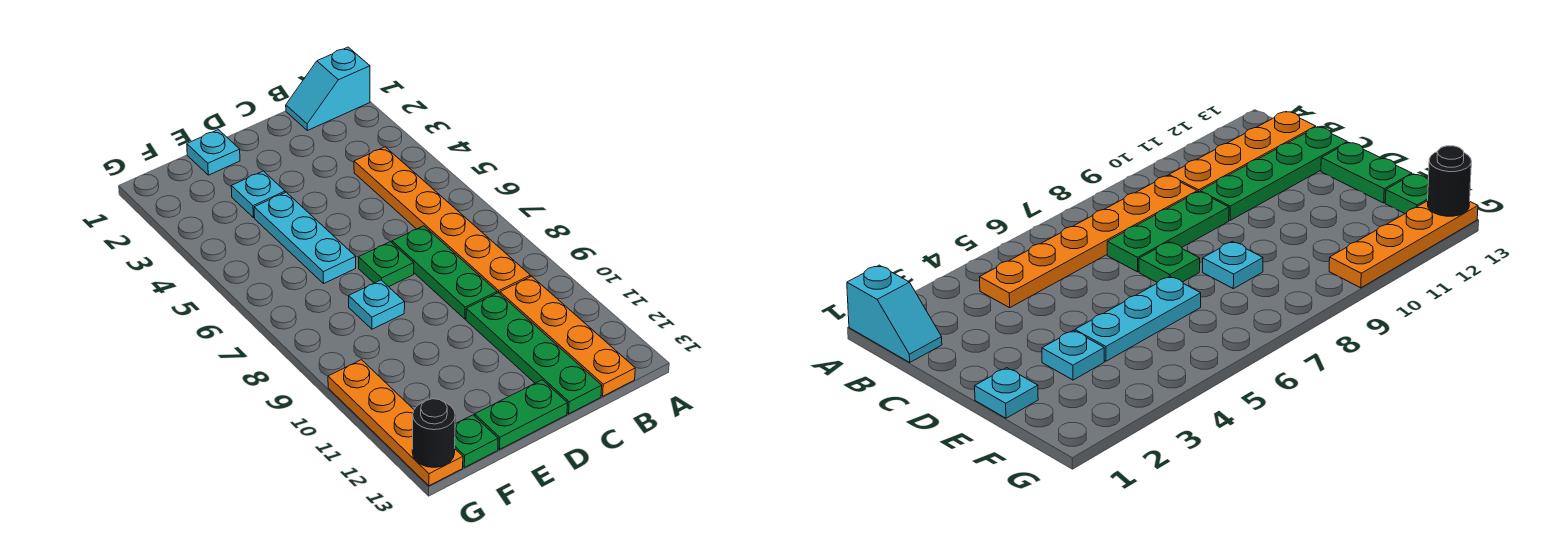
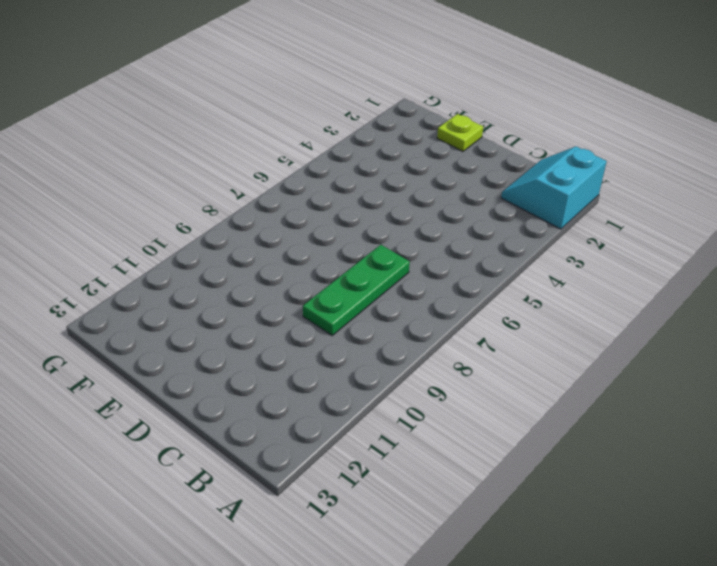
cyan slope A1:B2 level 1 top A -> cyan slope A1:B1 level 1 top A
lime plate E1 level 1 -> cyan plate E1 level 1
none -> orange plate B4:B9 level 1
none -> orange plate B10:B13 level 1
none -> green plate C10:C13 level 1

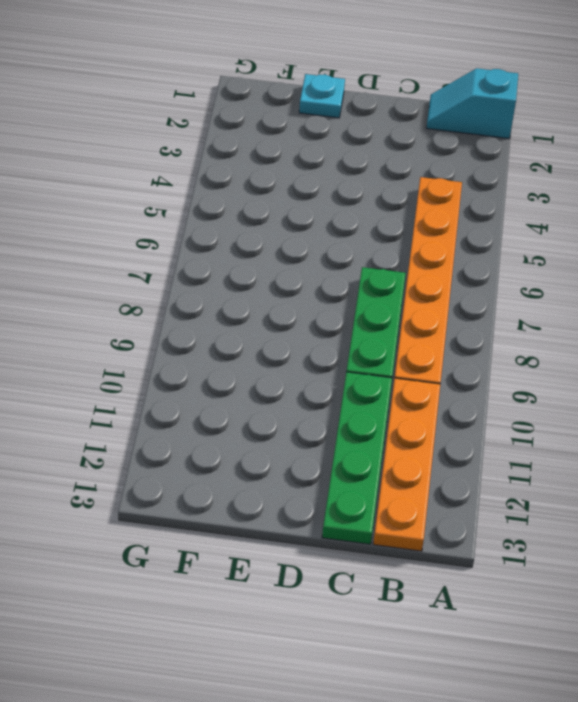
none -> green plate D7 level 1
none -> green plate D13:E13 level 1
none -> cyan plate E3 level 1

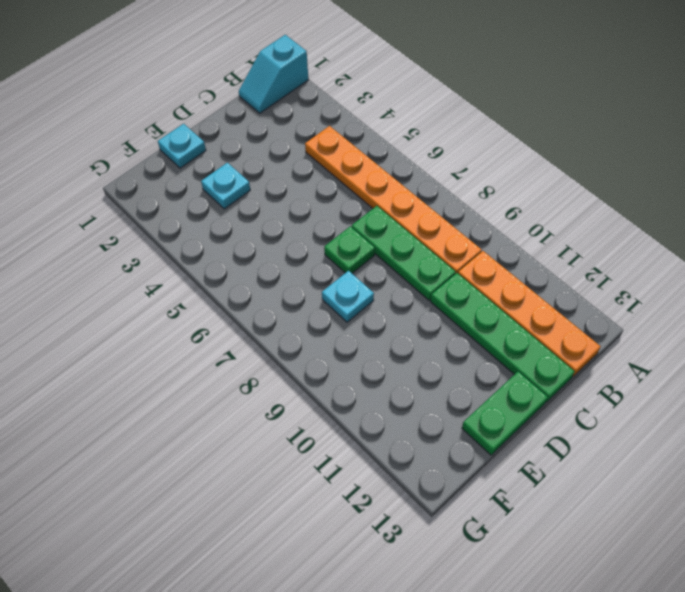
none -> cyan plate E4:E6 level 1
none -> green plate F13 level 1
none -> orange plate G10:G13 level 1

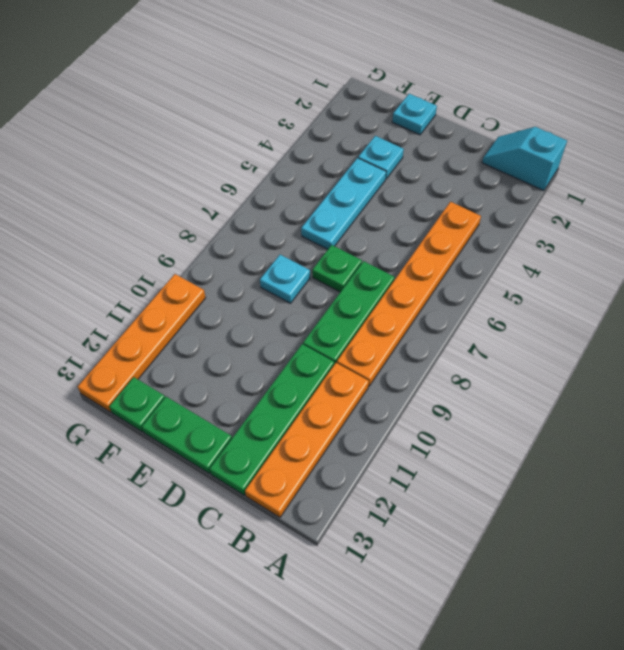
none -> black round brick G13 level 2

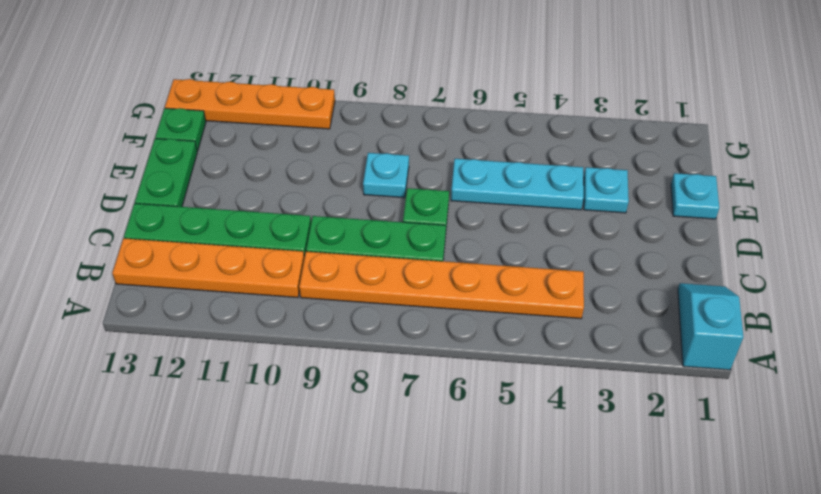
none -> black round brick G13 level 2

